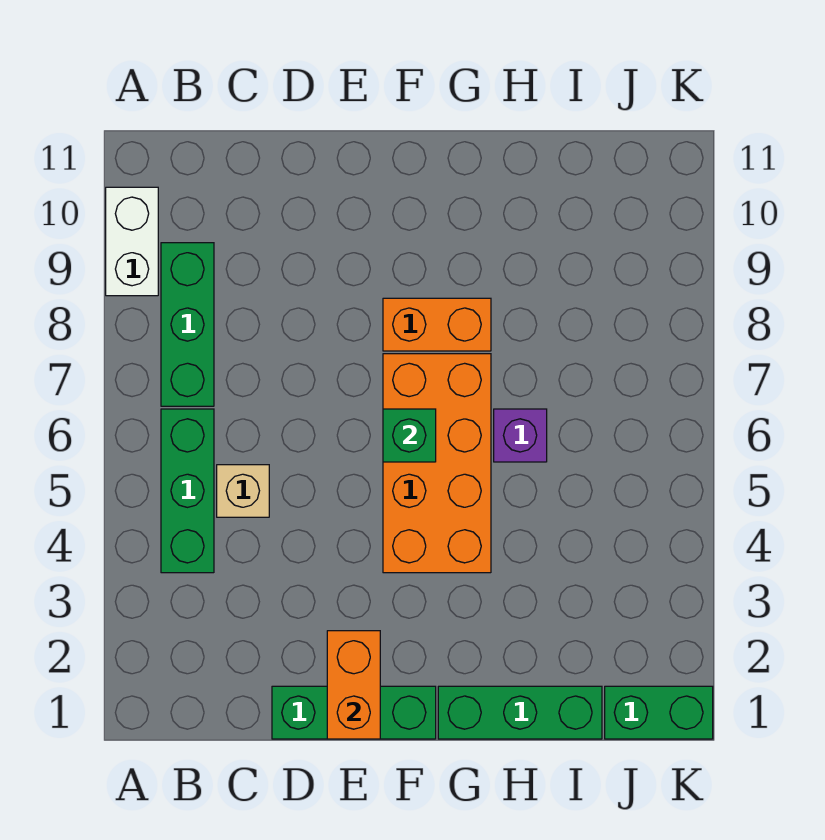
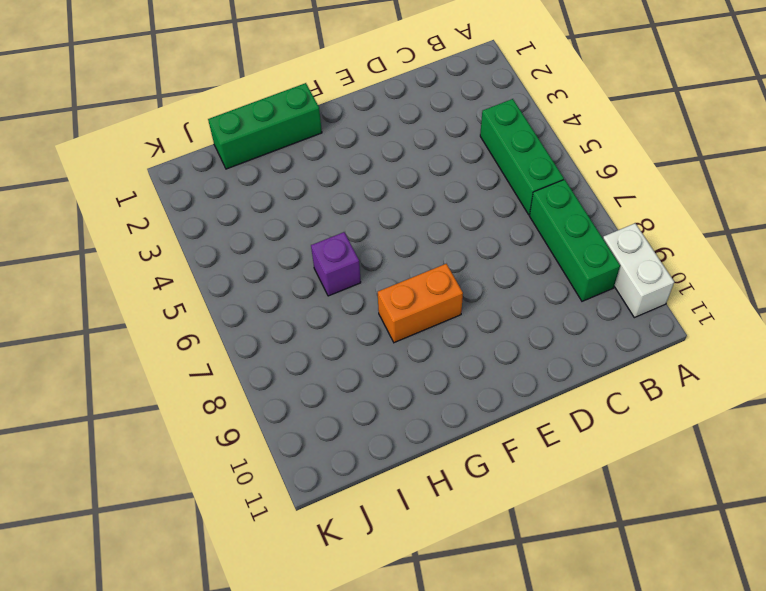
none -> tan brick C5 level 1
none -> green brick D1:F1 level 1
none -> orange brick F4:G7 level 1

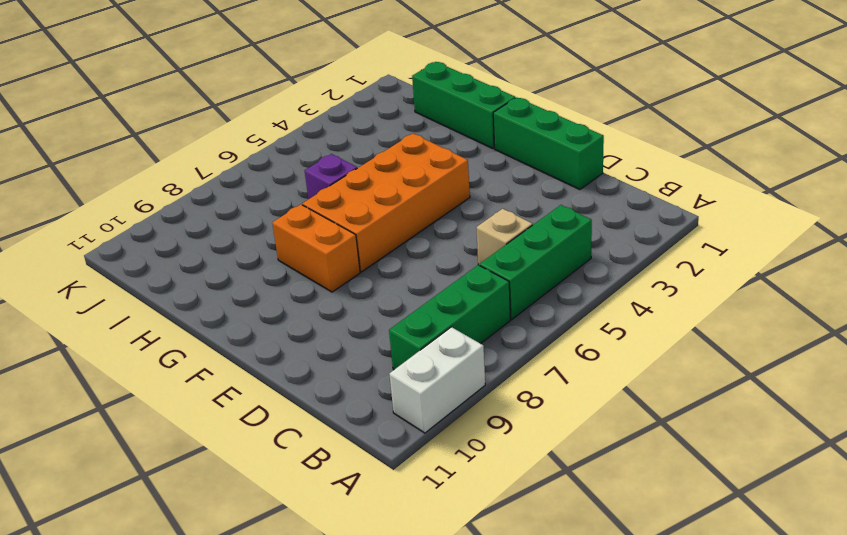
none -> green brick J1:K1 level 1
none -> orange brick E1:E2 level 2
none -> green brick F6 level 2

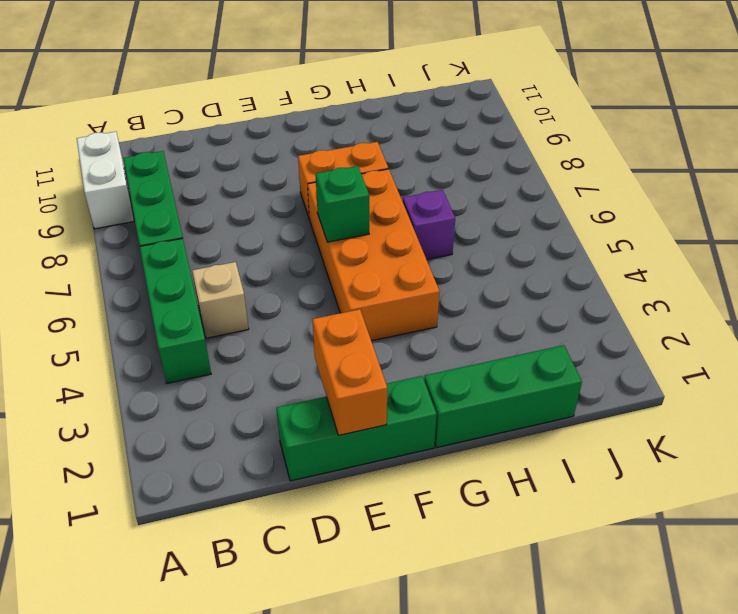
none -> green brick J1:K1 level 1

